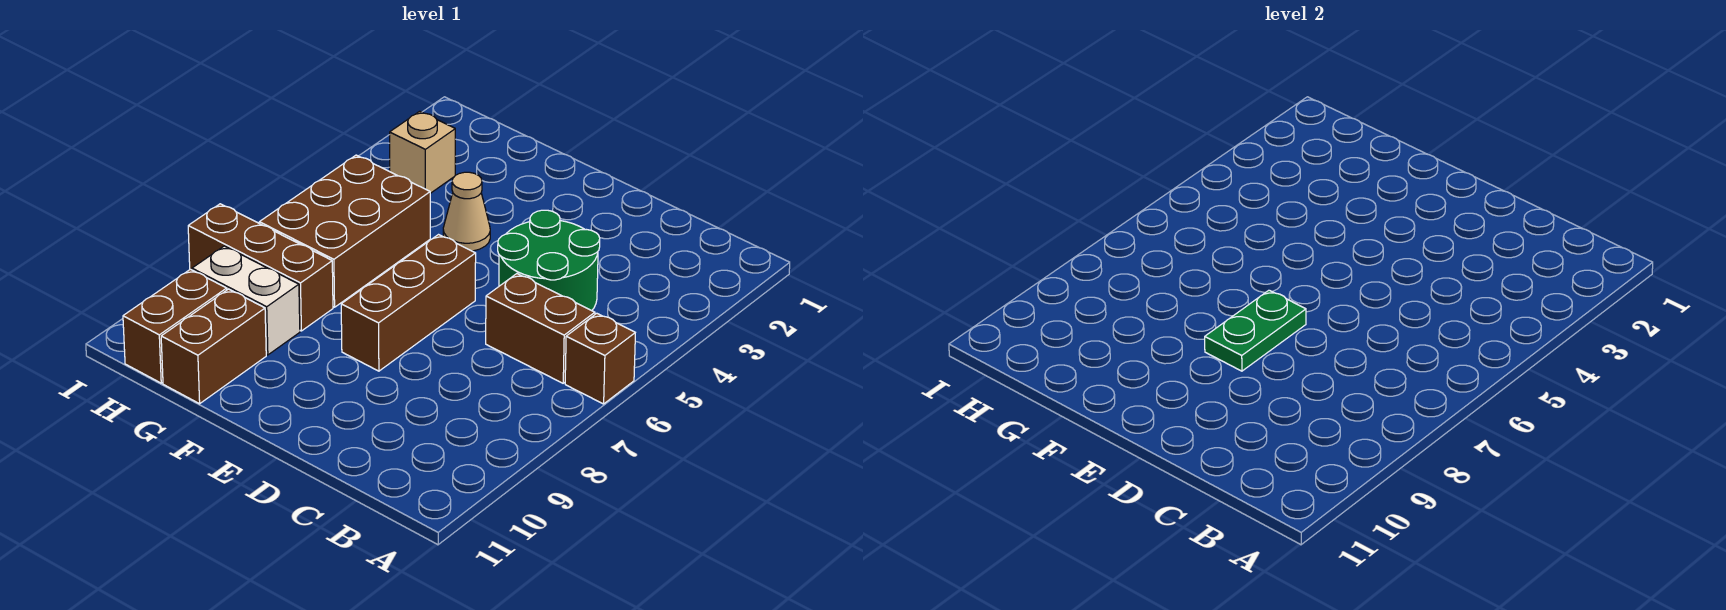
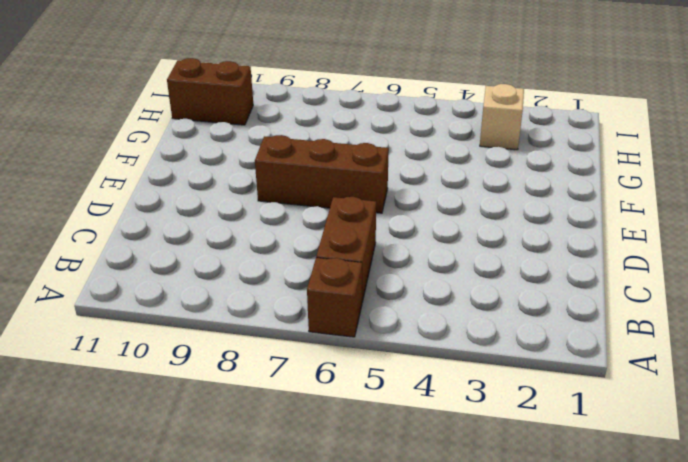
none -> green round brick C4:D5 level 1
none -> tan cone F4 level 1
none -> brown brick G5:H7 level 1

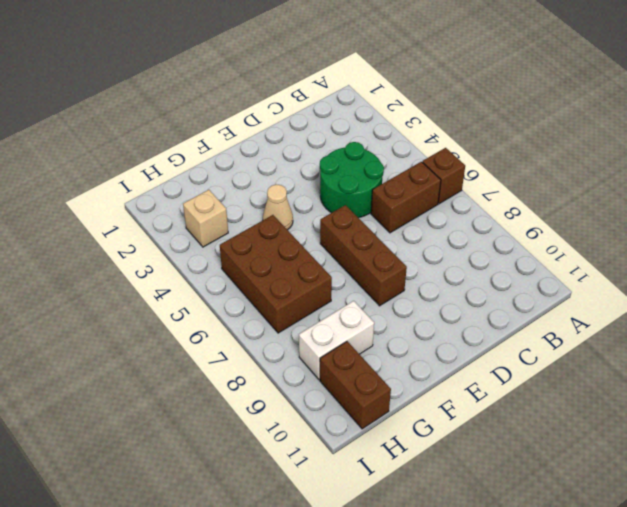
none -> brown brick G8:I8 level 1
none -> brown brick G10:G11 level 1
none -> green plate E7:E8 level 2

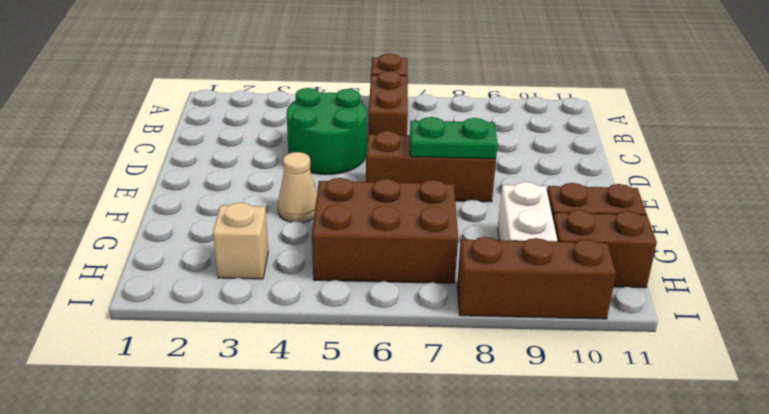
brown brick I8:I10 level 1 -> brown brick G8:I8 level 1

